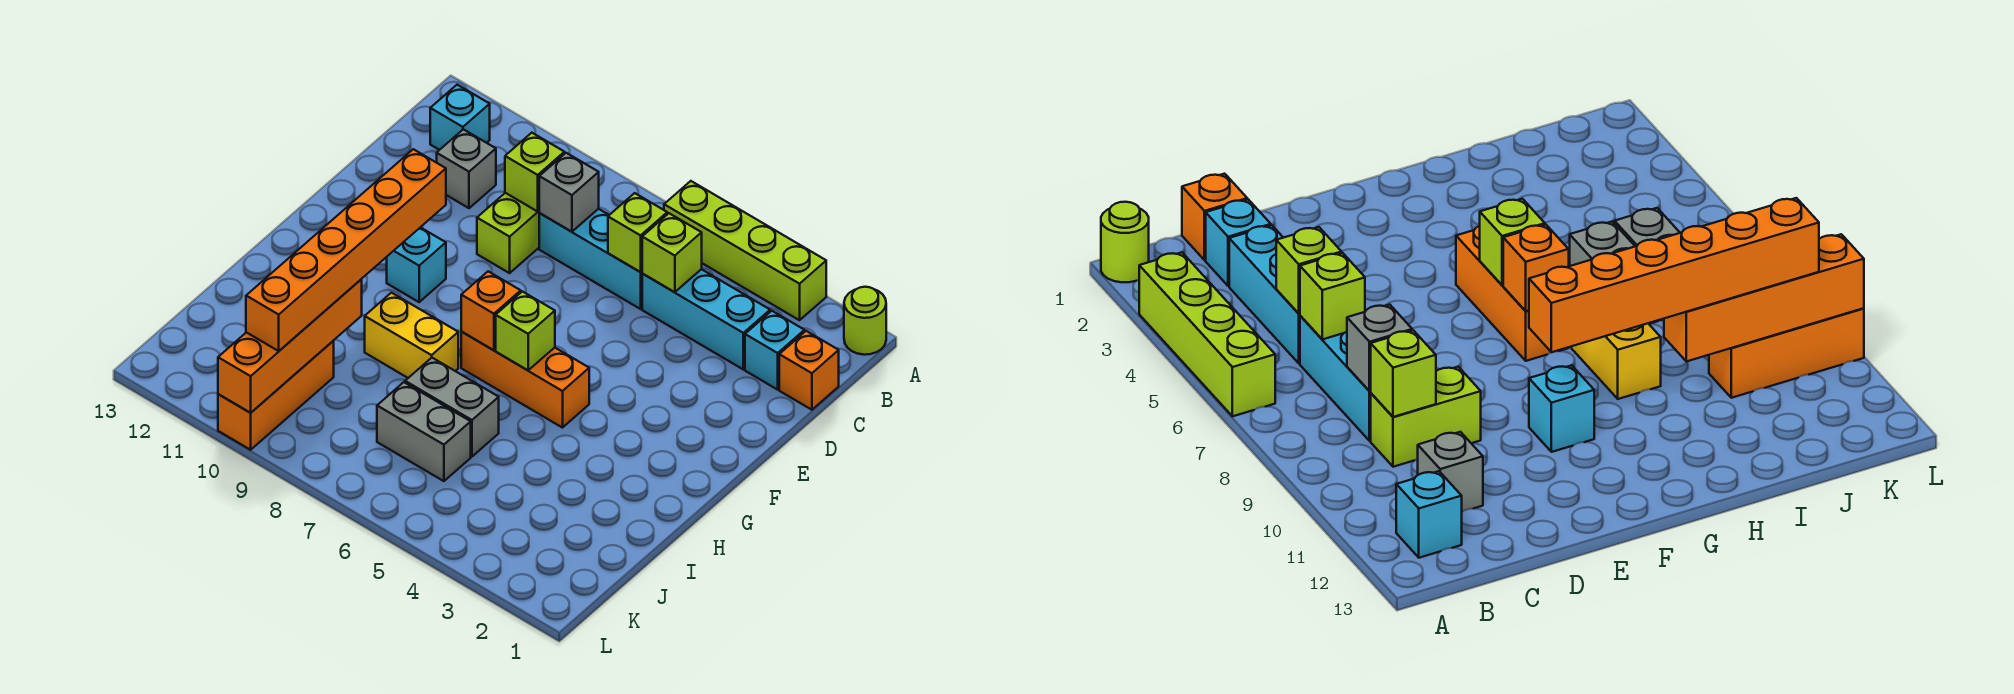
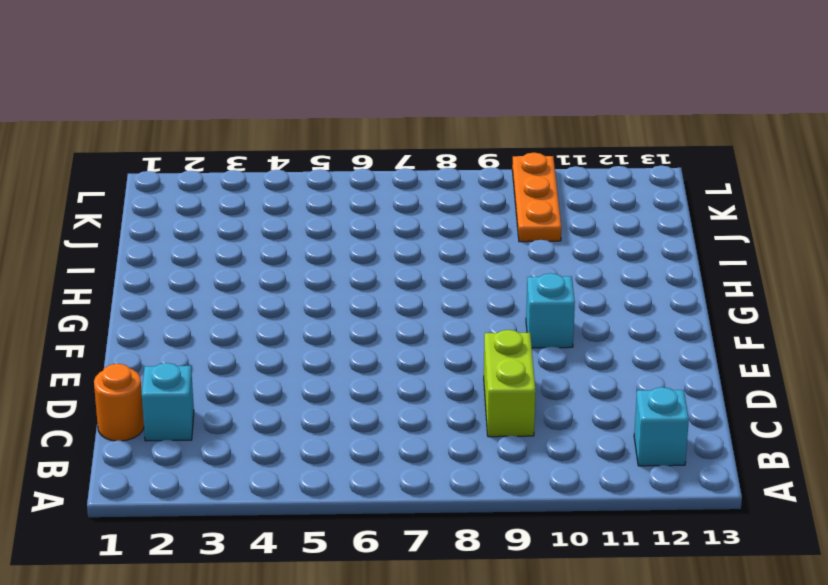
orange round brick C1 level 1 -> orange brick C1 level 1
orange plate J10:L10 level 1 -> orange brick J10:L10 level 1
none -> lime round brick A1 level 1
none -> lime brick A3:A6 level 1
none -> cyan brick C3:C5 level 1

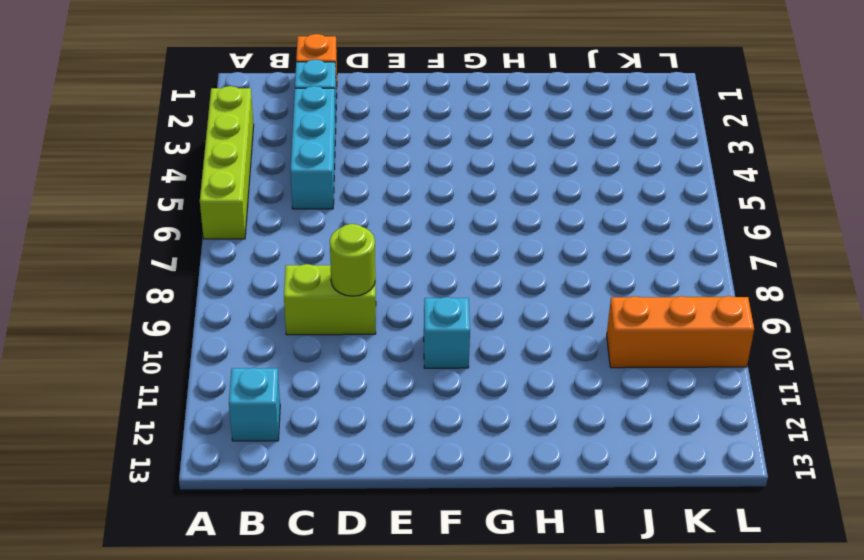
lime round brick D9 level 2 -> lime round brick A1 level 1
none -> cyan brick C6:C8 level 1
none -> grey brick C11 level 1
none -> orange brick G5:G7 level 1

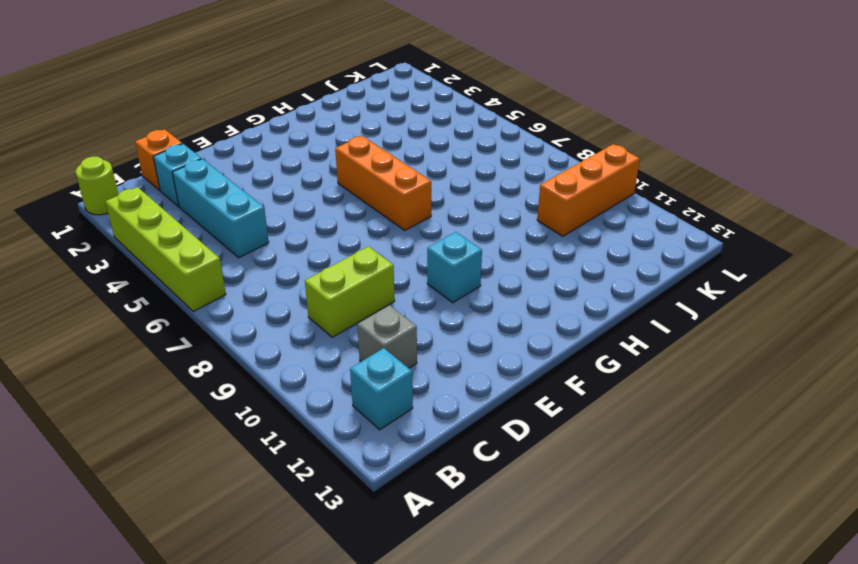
none -> cyan brick C6:C8 level 1
none -> yellow brick H8:H9 level 1
none -> grey brick I6:I7 level 1

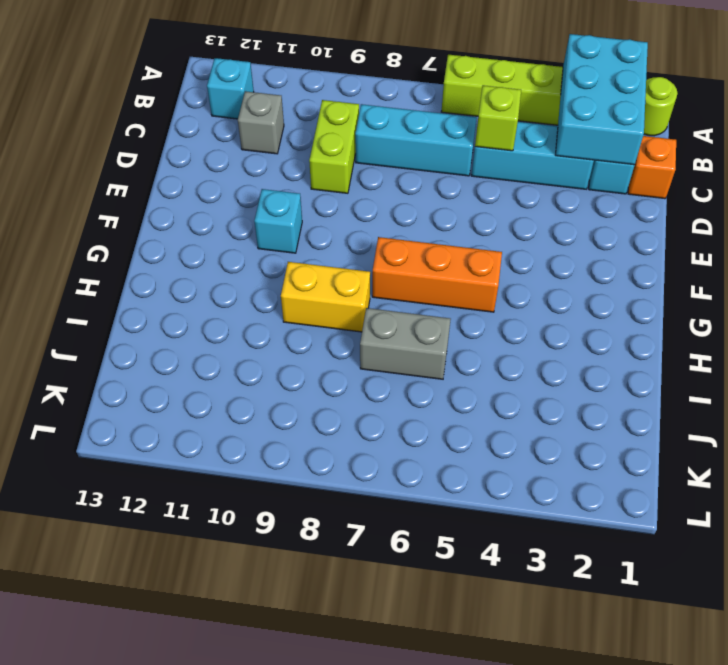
cyan brick A2:C3 level 2 -> none
none -> grey brick J6:J7 level 1
none -> orange brick J10:L10 level 1
none -> lime brick C6 level 2

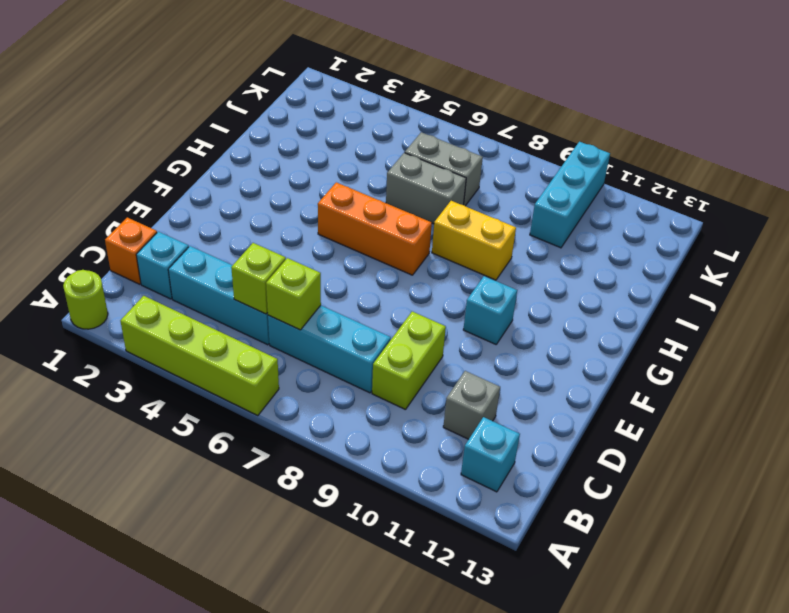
cyan brick J10:L10 level 1 -> orange brick J10:L10 level 1
none -> grey brick C8 level 2
none -> lime brick C9 level 2
none -> lime brick G6 level 2

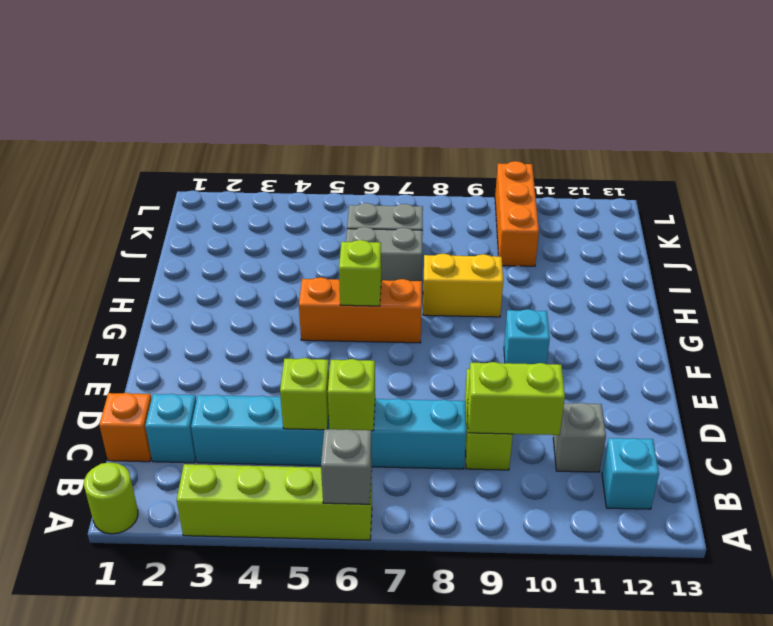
grey brick A6 level 2 -> grey brick C8 level 2
lime brick C9:C10 level 2 -> lime brick C9 level 2
none -> orange brick G7 level 2
none -> orange brick I10:L10 level 2
none -> orange brick F10:K10 level 3

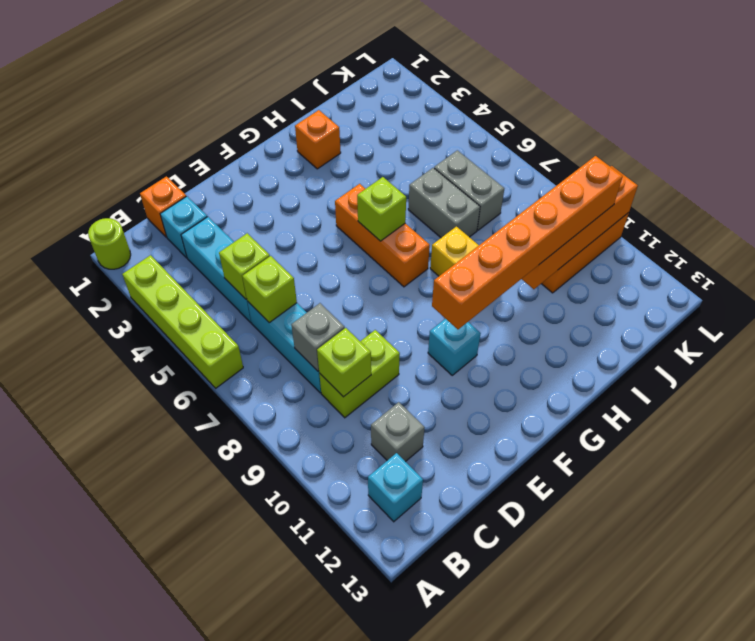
orange brick H2 level 1 -> orange brick G7 level 2

